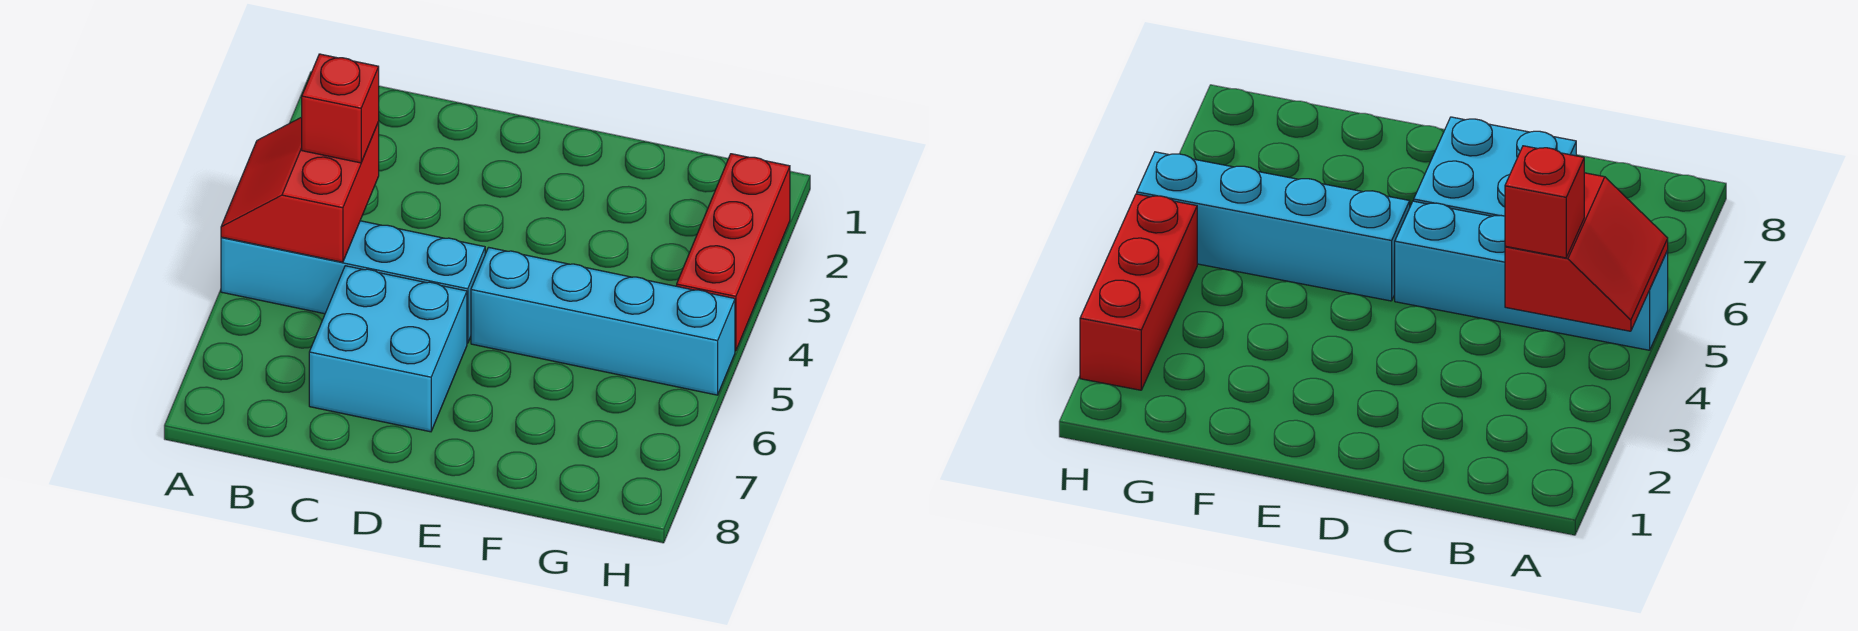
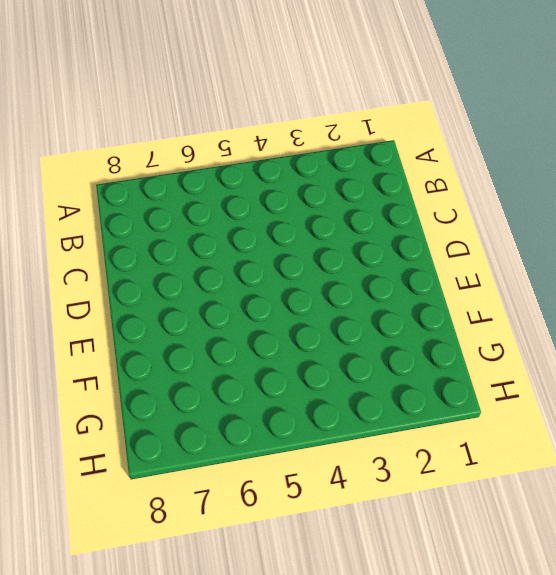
none -> cyan brick A5:D5 level 1
none -> cyan brick C6:D7 level 1

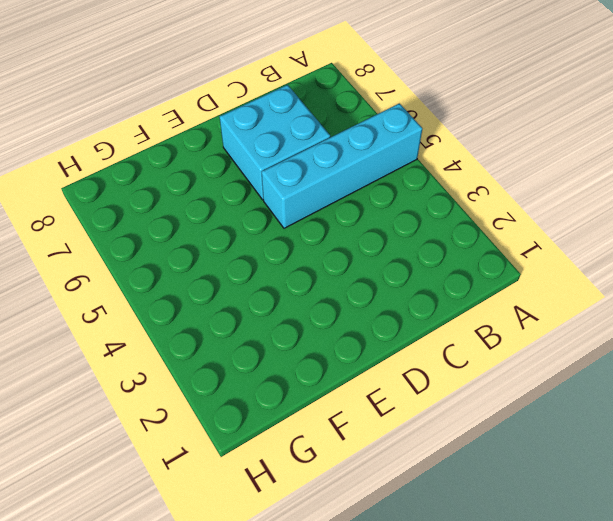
none -> cyan brick E5:H5 level 1
none -> red brick H2:H4 level 1

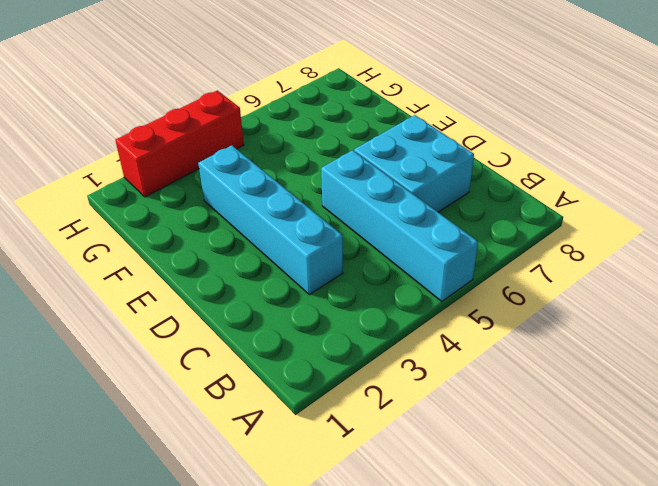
cyan brick C3:F3 level 1 -> cyan brick E5:H5 level 1
none -> red slope A4:B5 level 2 top B
none -> red brick B4 level 3

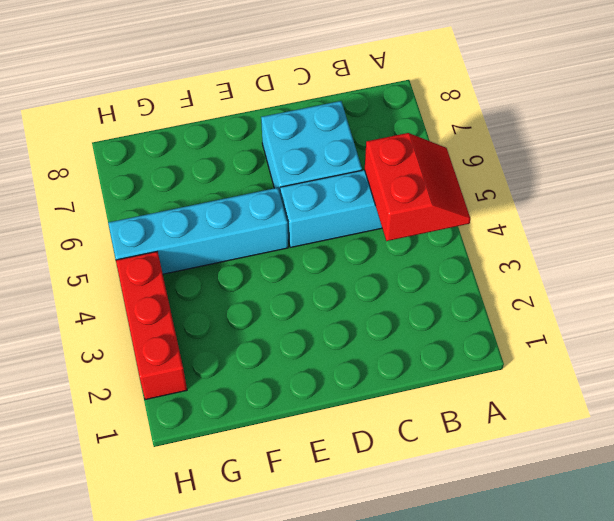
none -> red brick B4 level 3

